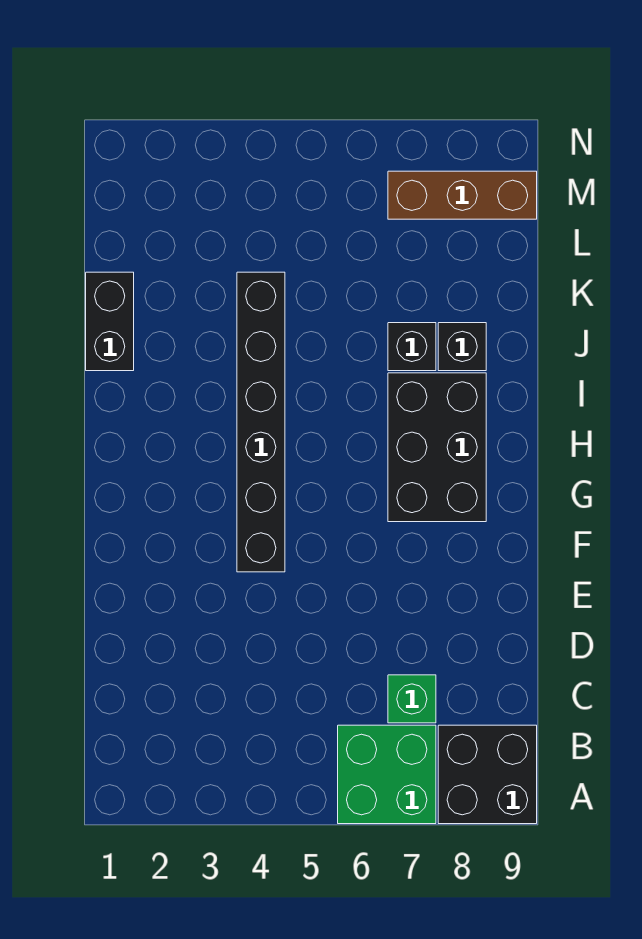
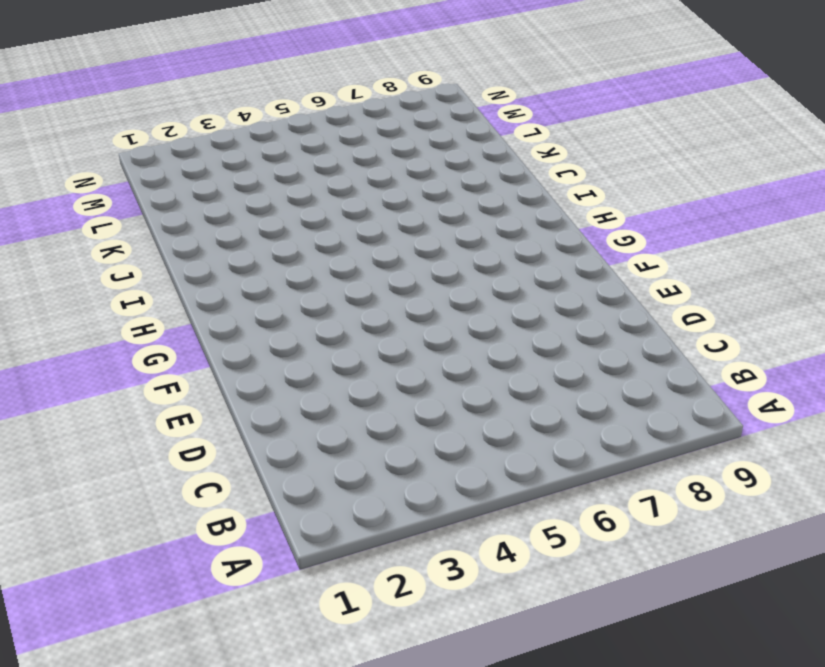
none -> green brick A6:B7 level 1
none -> black brick A8:B9 level 1

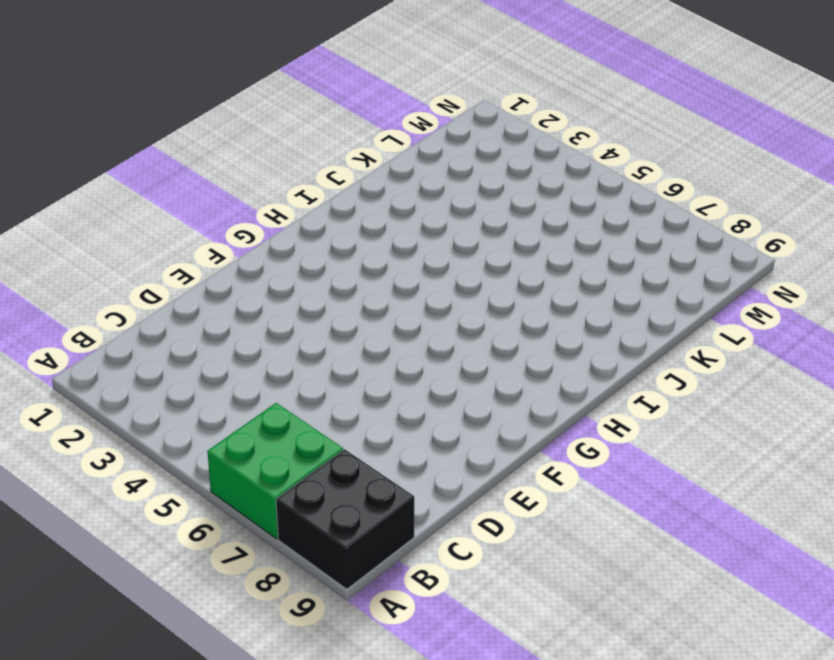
none -> green brick C7 level 1
none -> black brick F4:K4 level 1

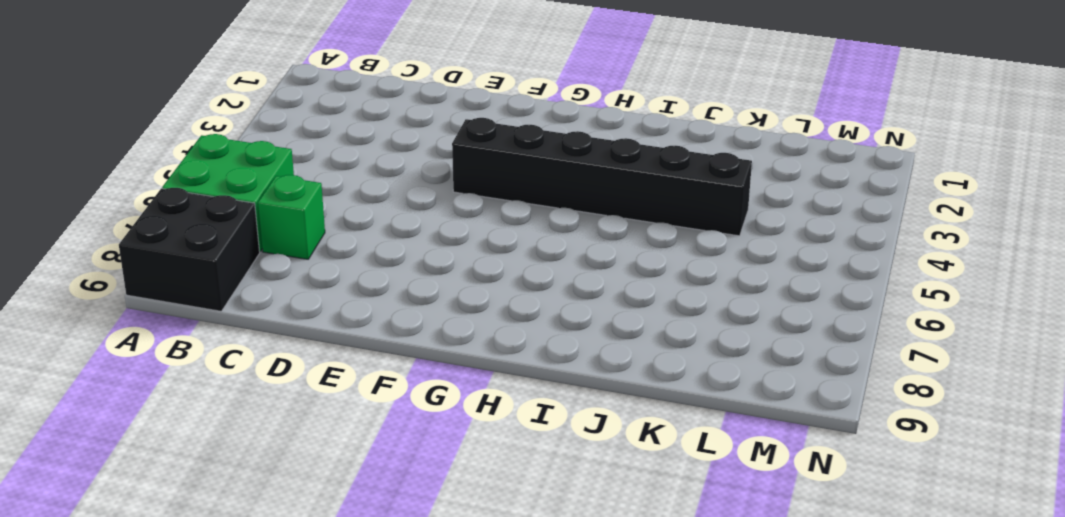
none -> black brick G7:I8 level 1
none -> black brick J1:K1 level 1

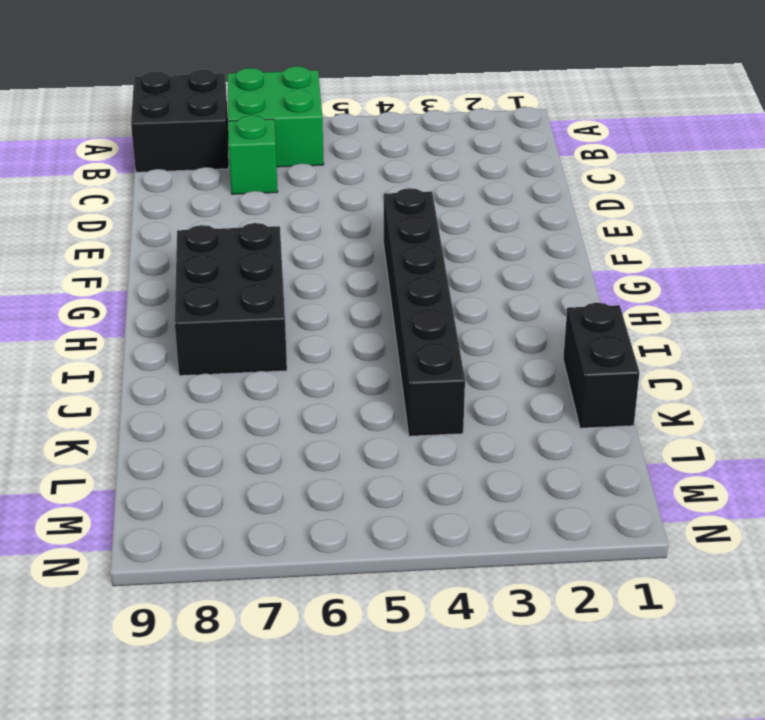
none -> black brick J7 level 1
none -> black brick J8 level 1

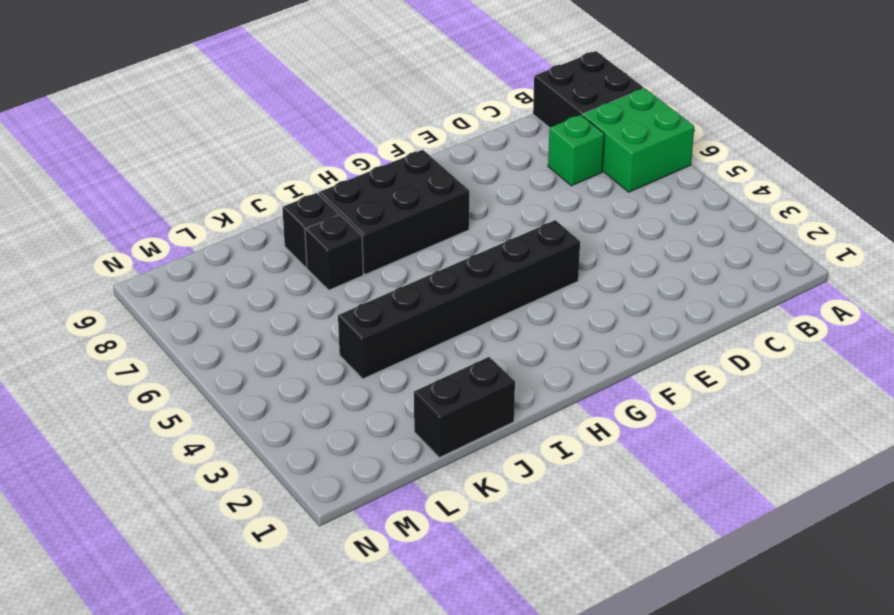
none -> brown brick M7:M9 level 1

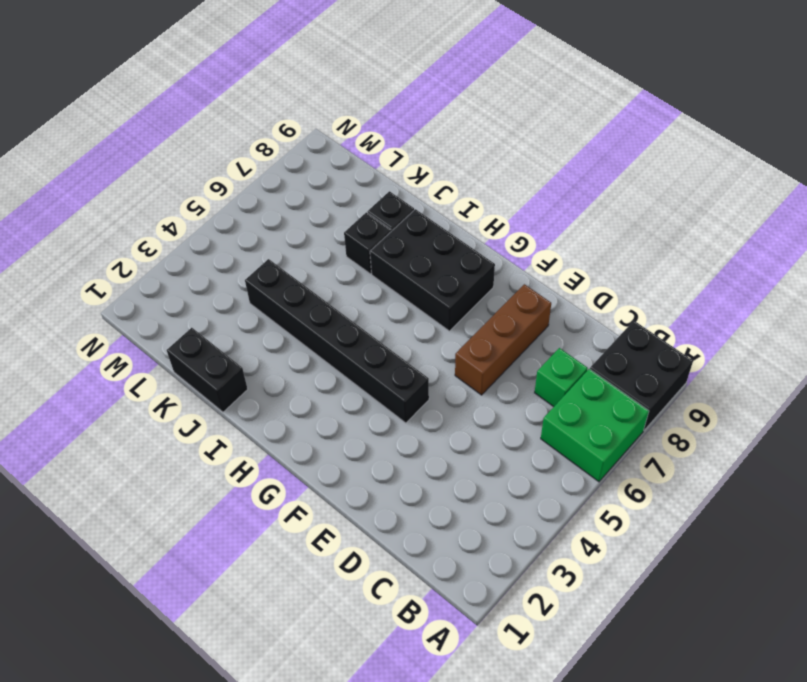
brown brick E6:E8 level 1 -> brown brick M7:M9 level 1

